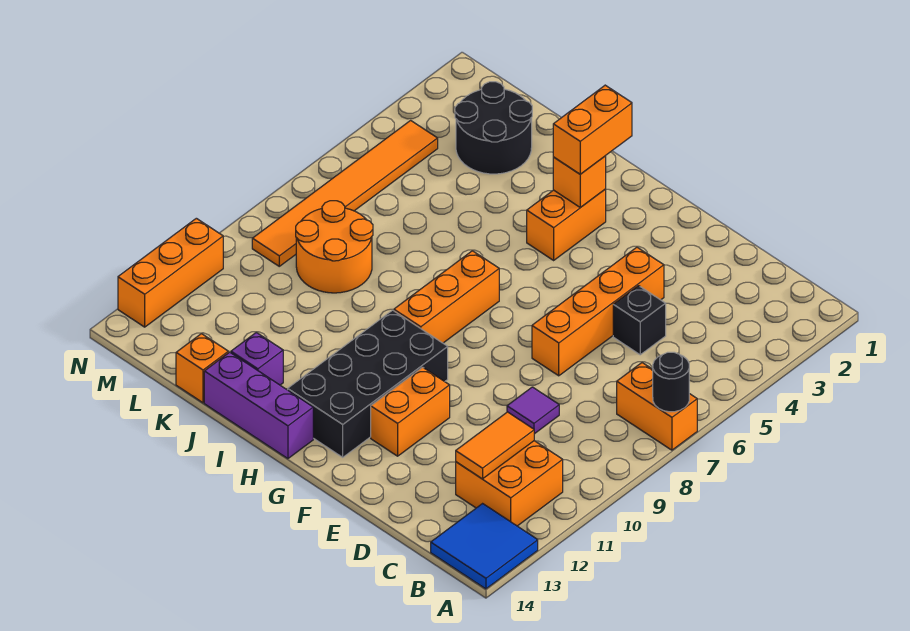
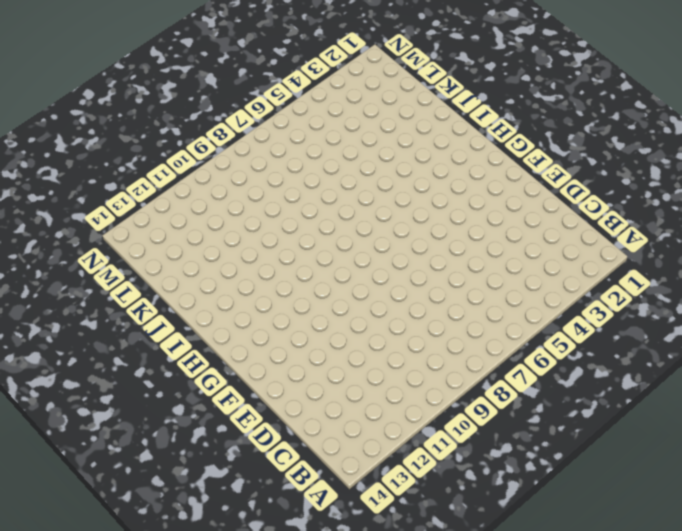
none -> orange brick A7:B7 level 1
none -> blue tile A13:B14 level 1
none -> orange brick B11:C12 level 1

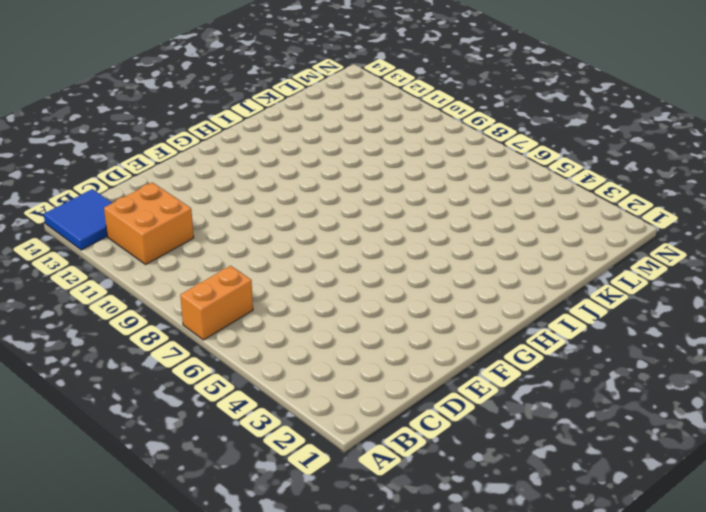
none -> black brick D5 level 1
none -> purple tile D9 level 1
none -> orange brick E4:E7 level 1

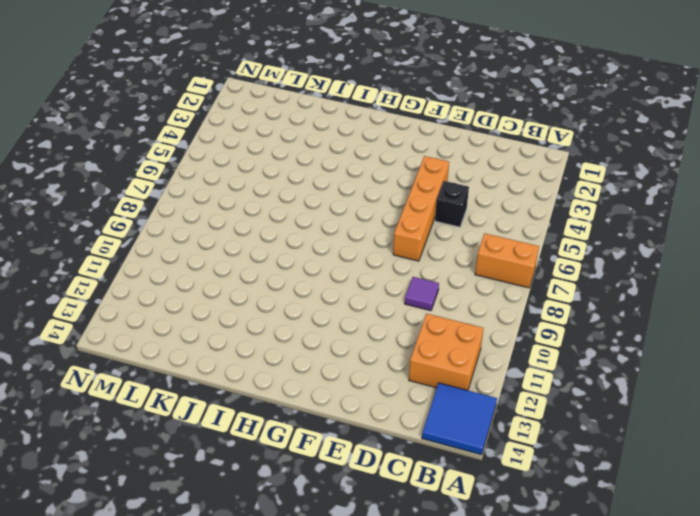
none -> orange brick F11:F12 level 1
none -> black brick G10:H13 level 1
none -> orange brick H3:H4 level 1

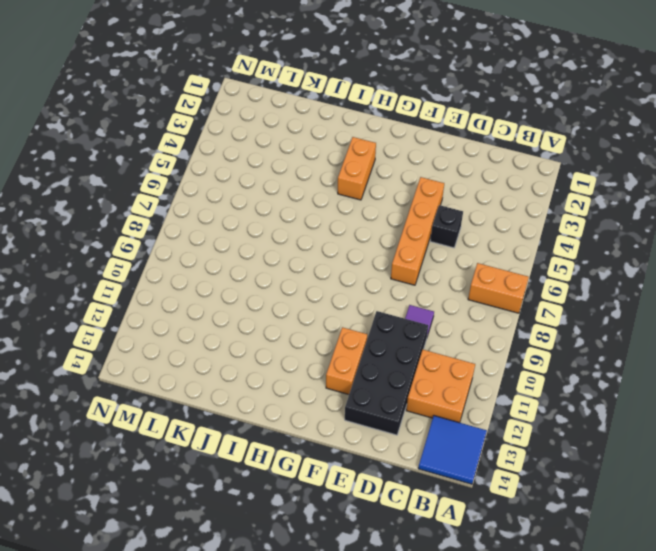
black brick D10:E13 level 1 -> black brick G10:H13 level 1
none -> orange brick H7:H9 level 1
none -> purple brick H14:J14 level 1
none -> purple brick J13 level 1

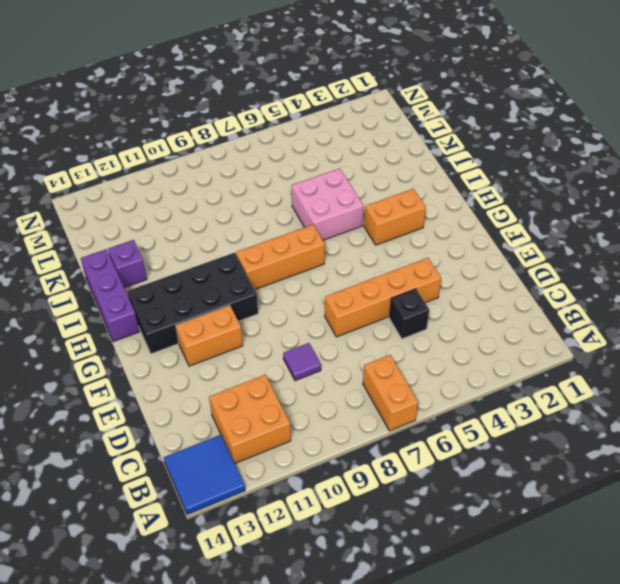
pink brick I5:J6 level 1 -> none
none -> black round brick K2:L3 level 1
none -> orange round brick K8:L9 level 1
none -> orange brick K14 level 1

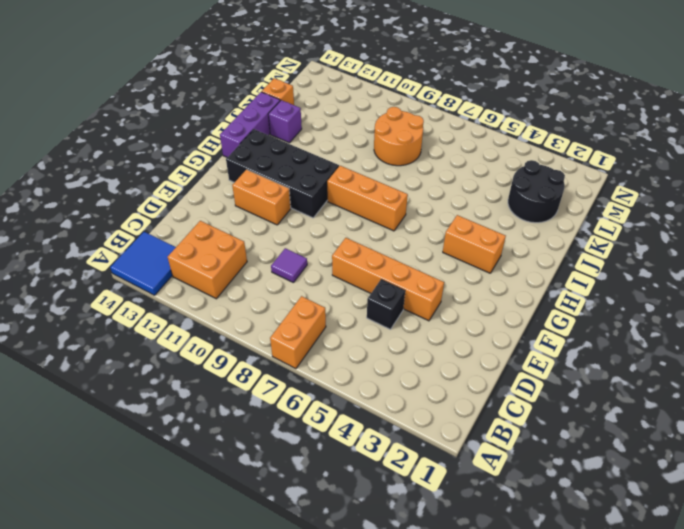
none -> orange tile M4:M9 level 1
none -> orange brick N11:N13 level 1
none -> black round brick A7 level 2

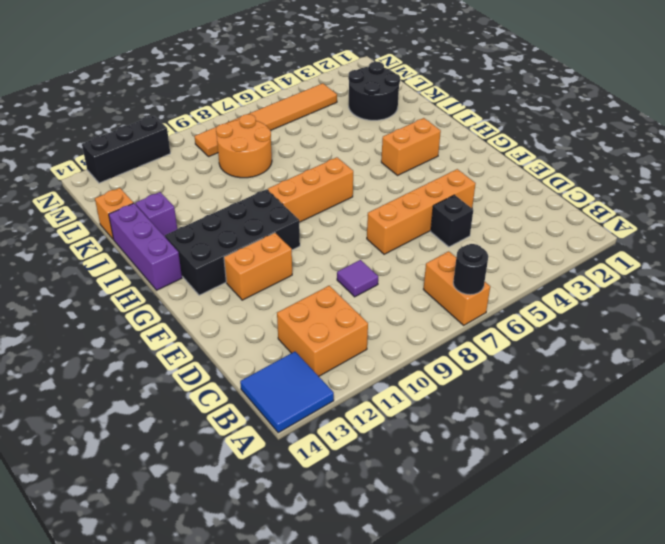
black brick N11:N13 level 1 -> orange brick N11:N13 level 1
none -> orange tile C11:C12 level 2
none -> orange brick H3 level 2
none -> orange brick H2:H3 level 3

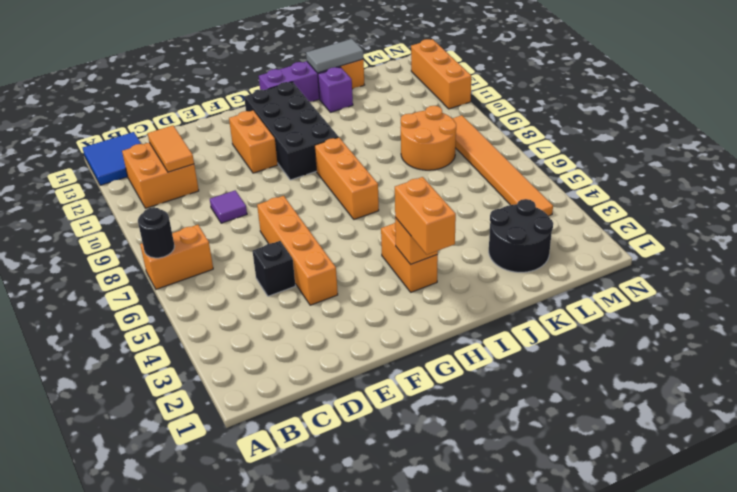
grey tile J14:K14 level 2 -> none

